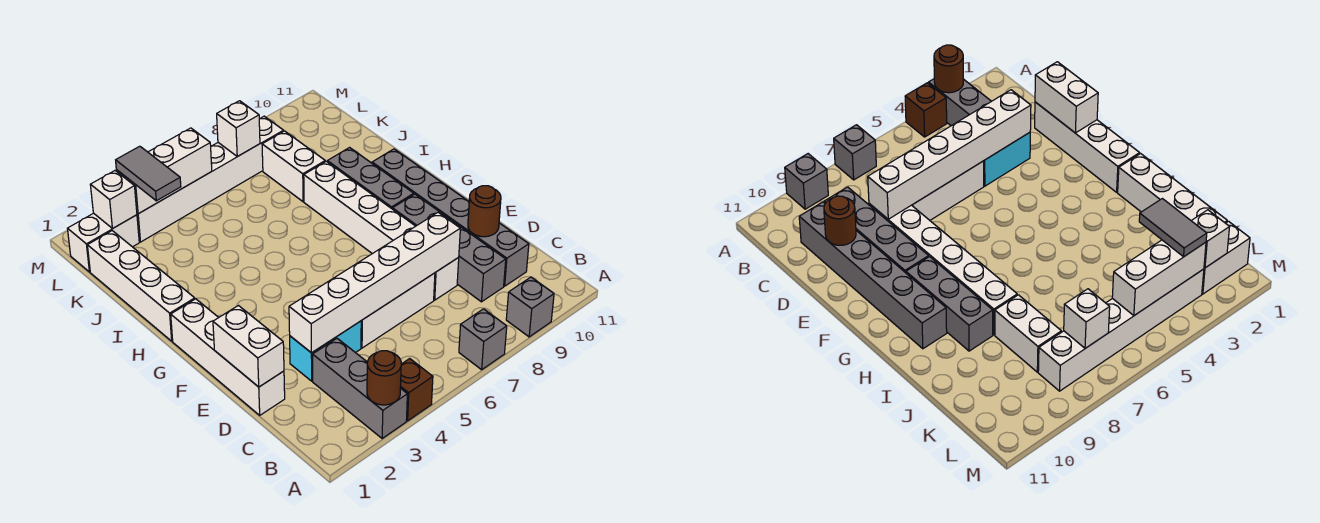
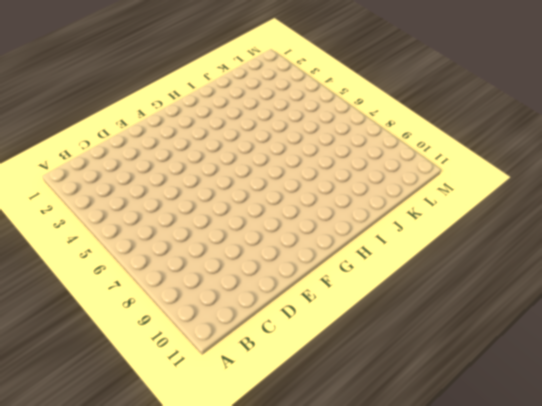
none -> grey brick A3:C3 level 1
none -> brown brick A4 level 1
none -> grey brick A7 level 1

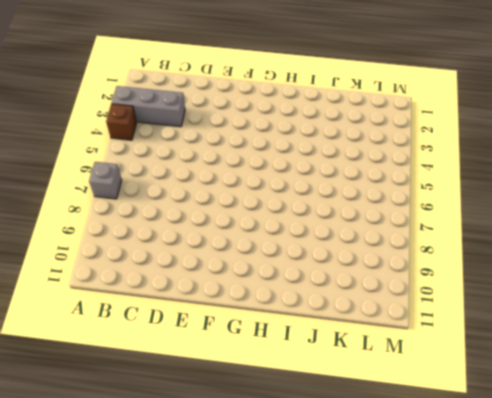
none -> grey brick A9 level 1
none -> grey brick C9:F9 level 1
none -> grey brick C10:H10 level 1

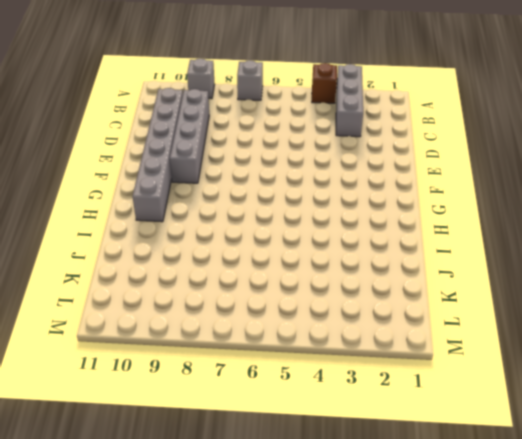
none -> white brick D1:G1 level 1
none -> cyan brick D3:D4 level 1
none -> white brick D5:D7 level 1

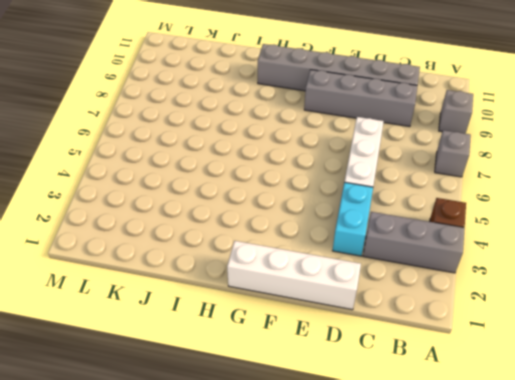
none -> white brick D8:I8 level 1
none -> grey brick G9:I9 level 1
none -> white brick H1:K1 level 1

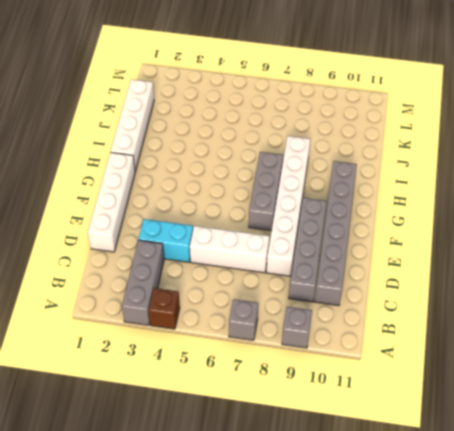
grey brick F7:H7 level 1 -> grey brick G9:I9 level 1
none -> white brick J8:K8 level 1
none -> white brick L1:L2 level 1
none -> white brick L3:L8 level 1

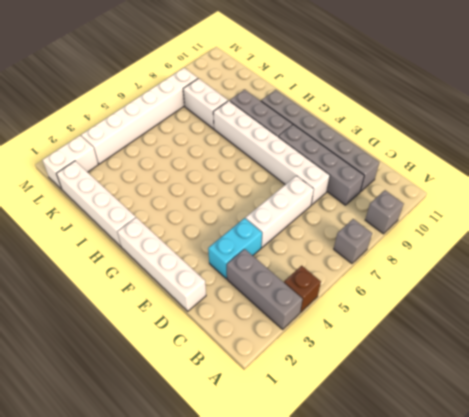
none -> brown round brick A3 level 2
none -> white brick D1:E1 level 2
none -> white brick D3:D8 level 2

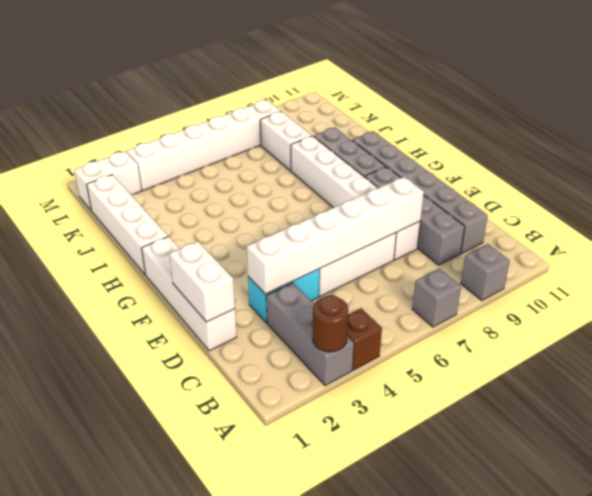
none -> brown round brick D10 level 2
none -> white brick L2 level 2
none -> white brick L3:L5 level 2

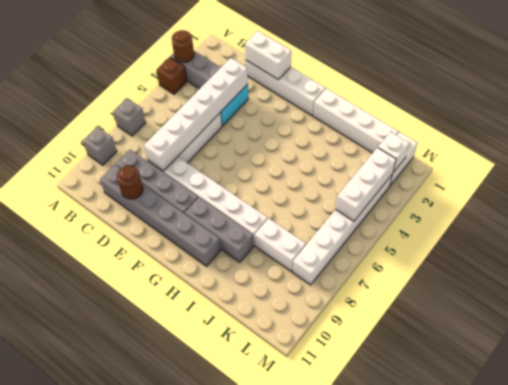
none -> white brick L7 level 2
none -> grey tile K3:L3 level 3

